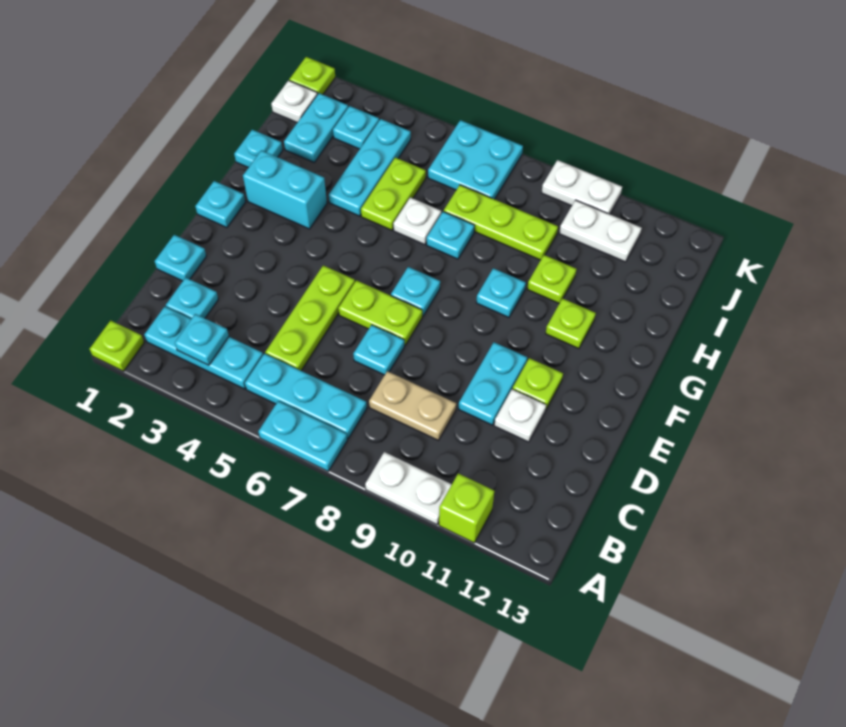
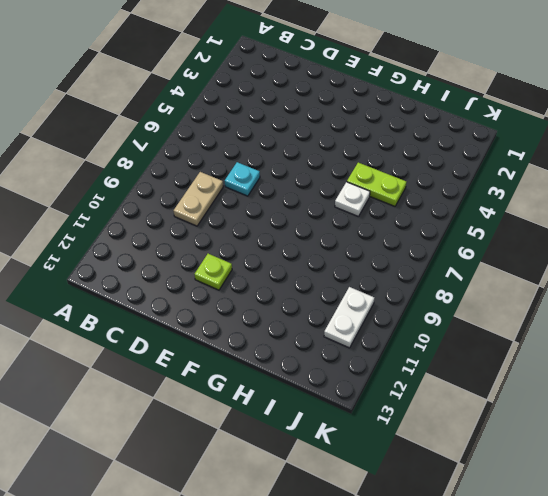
none -> lime plate A1 level 1
none -> cyan plate A6:A7 level 1
none -> white plate A9:A10 level 1
none -> lime brick A11 level 1

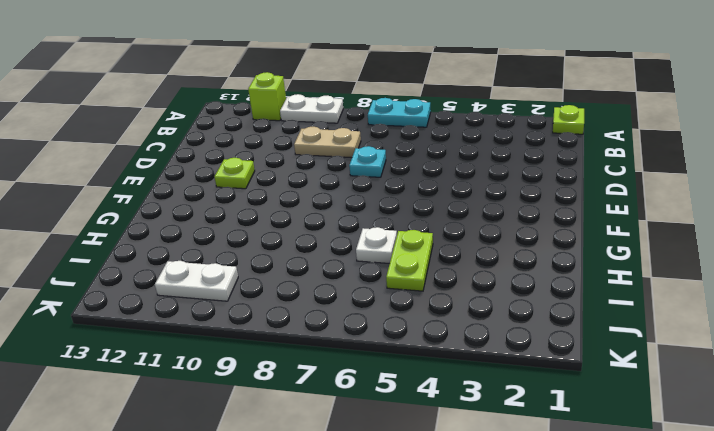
none -> cyan plate B2:B4 level 1
none -> cyan plate B5:B7 level 1
none -> cyan plate C2 level 1
none -> lime plate C5:E5 level 1

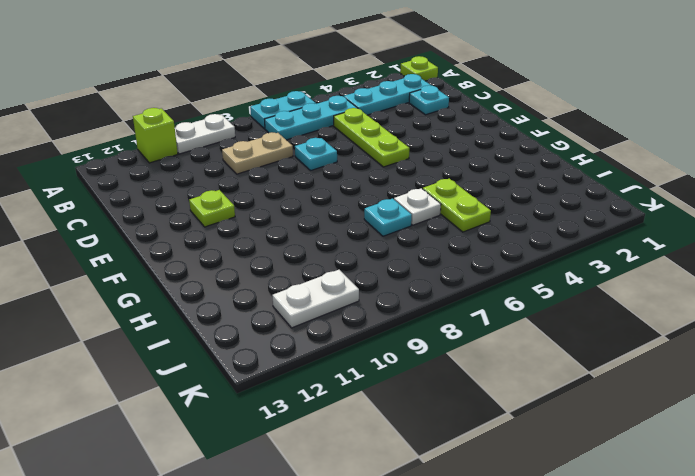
none -> cyan plate D1 level 1
none -> cyan plate D10:E10 level 1
none -> white plate D11 level 1
none -> lime plate E6:E7 level 1

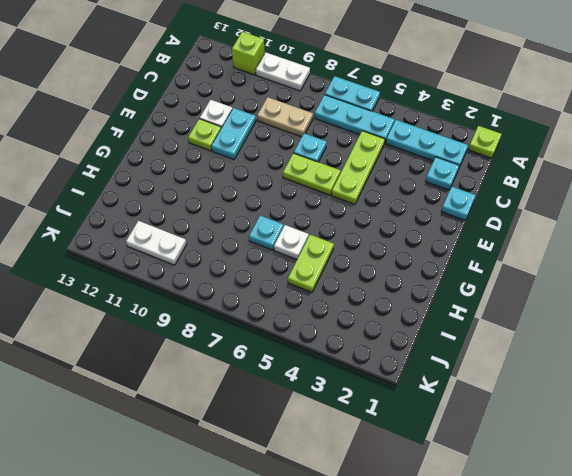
none -> cyan plate F1 level 1
none -> cyan plate F7 level 1
none -> cyan brick G2:G3 level 1
none -> cyan plate G9 level 1

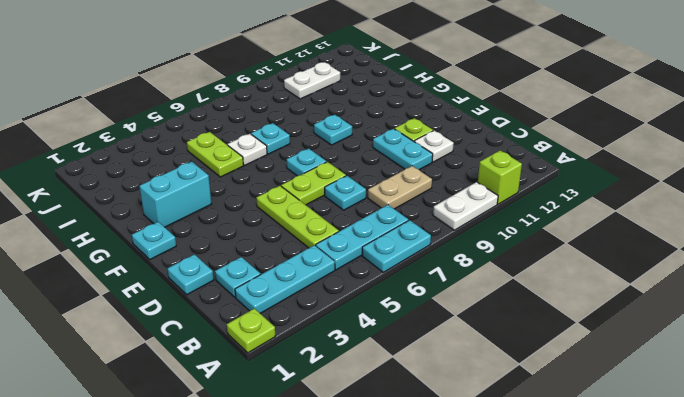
none -> lime plate G11 level 1
none -> cyan plate H1 level 1
none -> cyan plate H4:J4 level 1
none -> lime plate H10 level 1

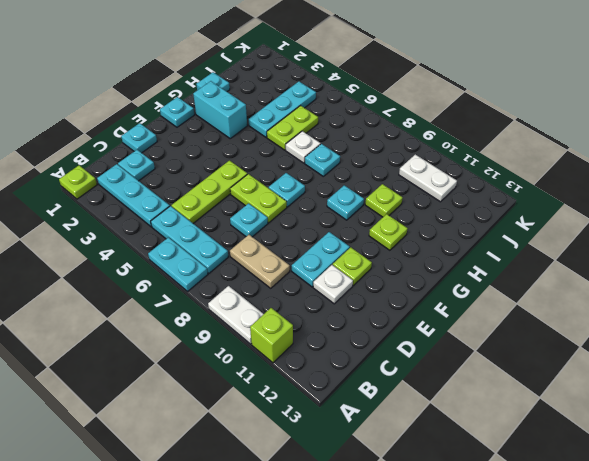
none -> cyan plate I2:J2 level 1
none -> lime plate I7:I9 level 1
none -> white plate J1 level 1
none -> cyan plate J3 level 1

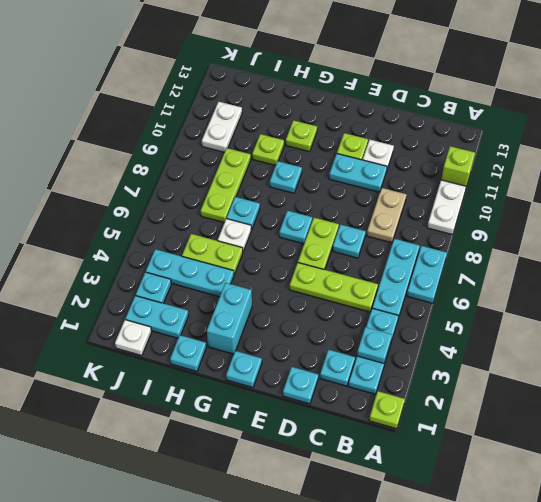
none -> cyan plate J6:K7 level 1
none -> lime plate K1 level 1
none -> white plate K9:K10 level 1

